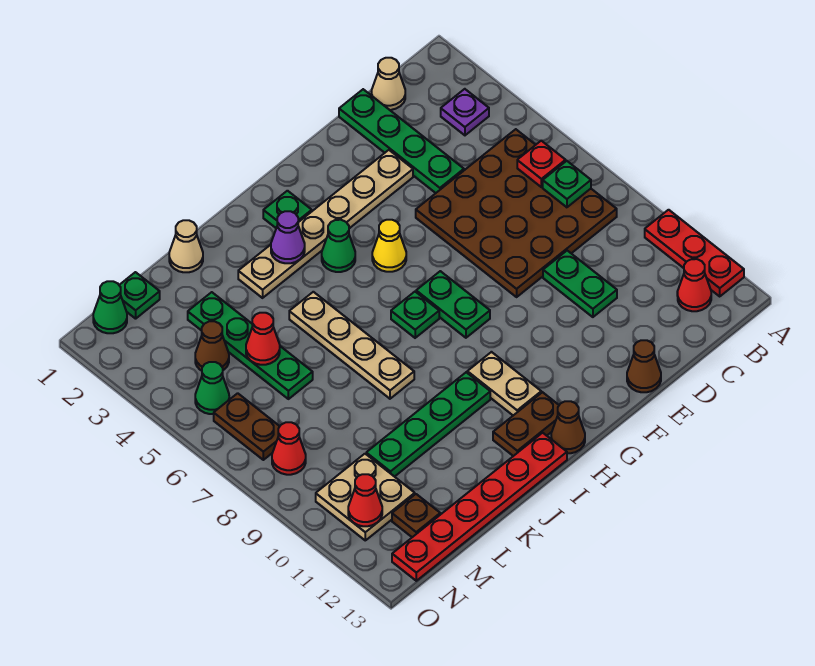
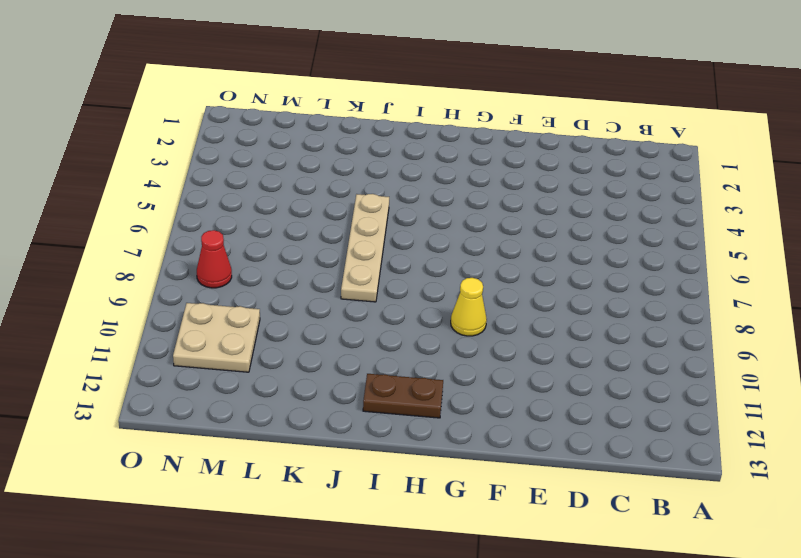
yellow cone G9 level 1 -> yellow cone G5 level 1
none -> red plate A10:A12 level 1
none -> purple plate B3 level 1
none -> brown plate B5:E8 level 1
none -> red cone B12 level 1

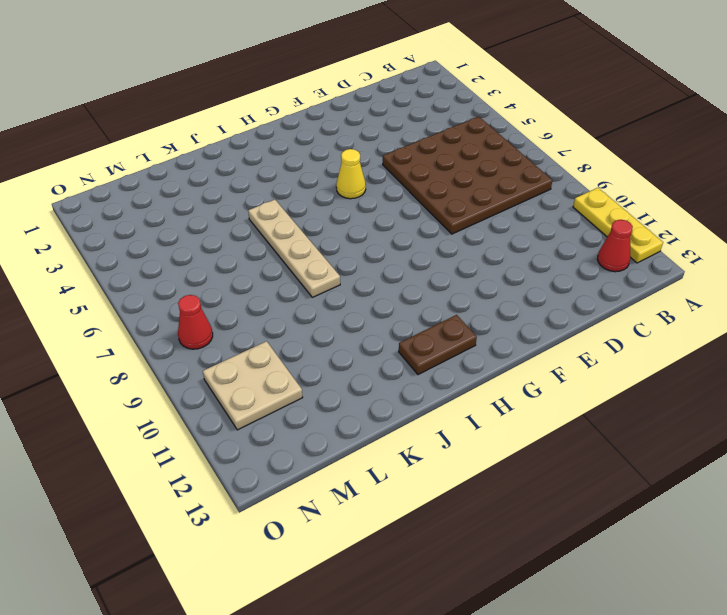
yellow plate A10:A12 level 1 -> red plate A10:A12 level 1
none -> purple plate B3 level 1
none -> tan cone C1 level 1
none -> green plate D1:D4 level 1
none -> green plate D9:D10 level 1

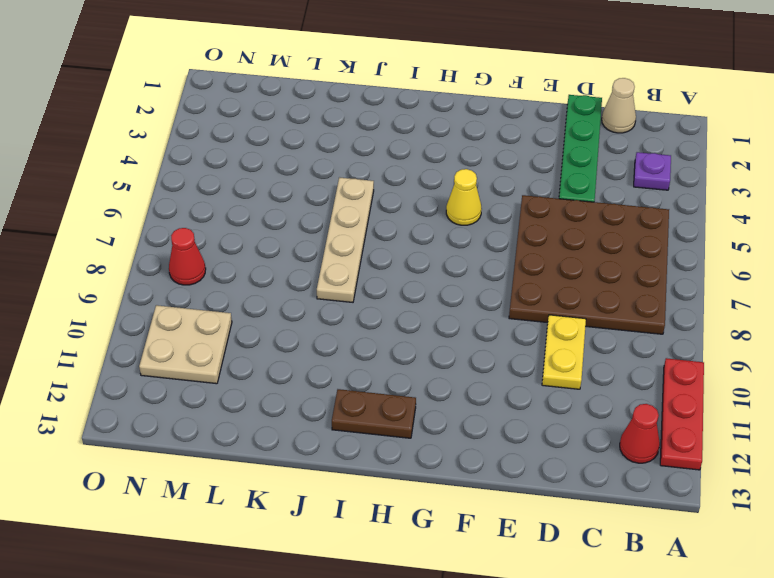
yellow plate D9:D10 level 1 -> green plate D9:D10 level 1
none -> tan plate E3:J3 level 1
none -> brown cone E13 level 1
none -> green plate G7:G8 level 1
none -> green plate H2 level 1

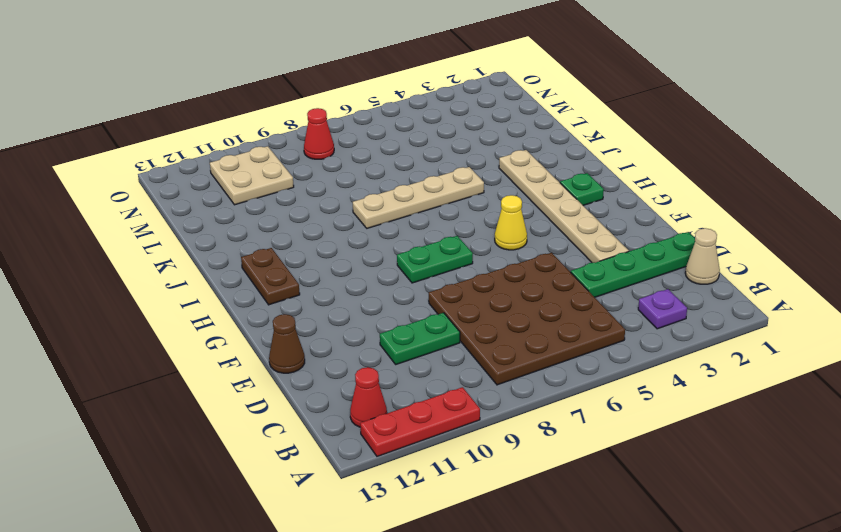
none -> green cone H4 level 1
none -> green plate H7 level 1
none -> tan plate H10:H11 level 1
none -> brown cone H13 level 1

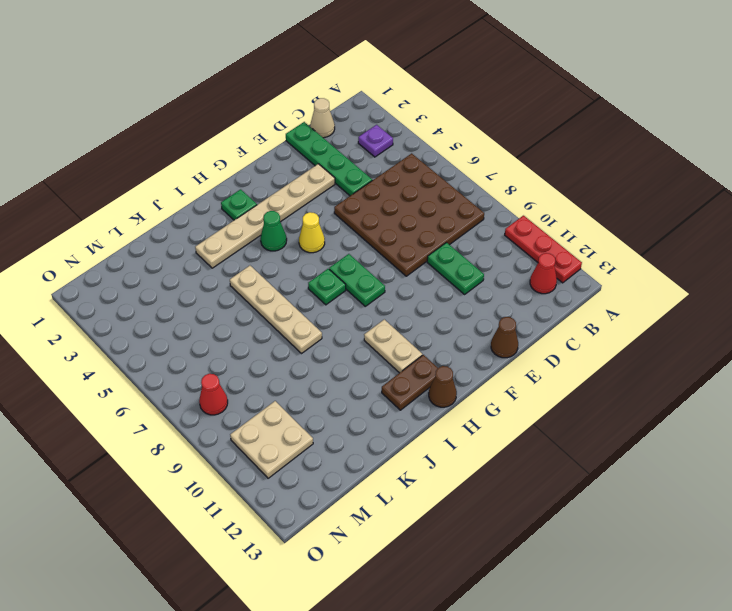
none -> green plate I10:L10 level 1
none -> red plate I13:N13 level 1
none -> tan cone K1 level 1
none -> green plate L3:L6 level 1

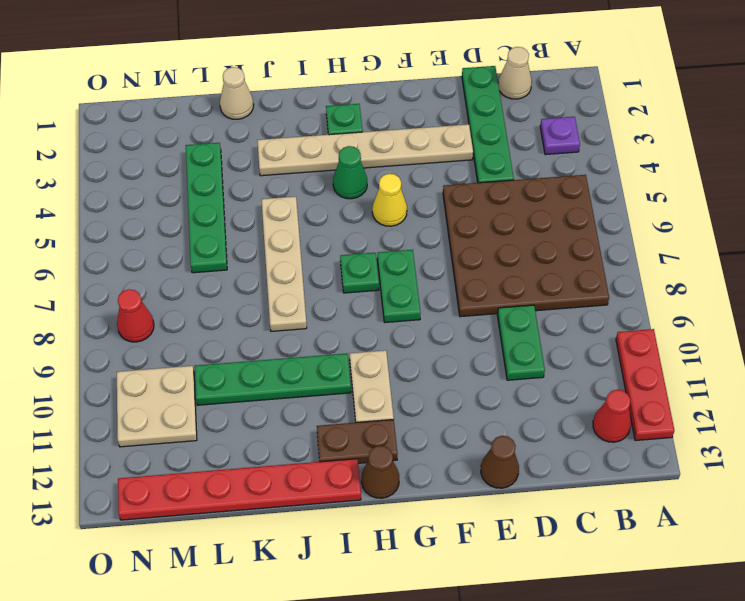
none -> green plate M1 level 1
none -> brown cone M4 level 1
none -> brown plate M12 level 1
none -> green cone N1 level 1

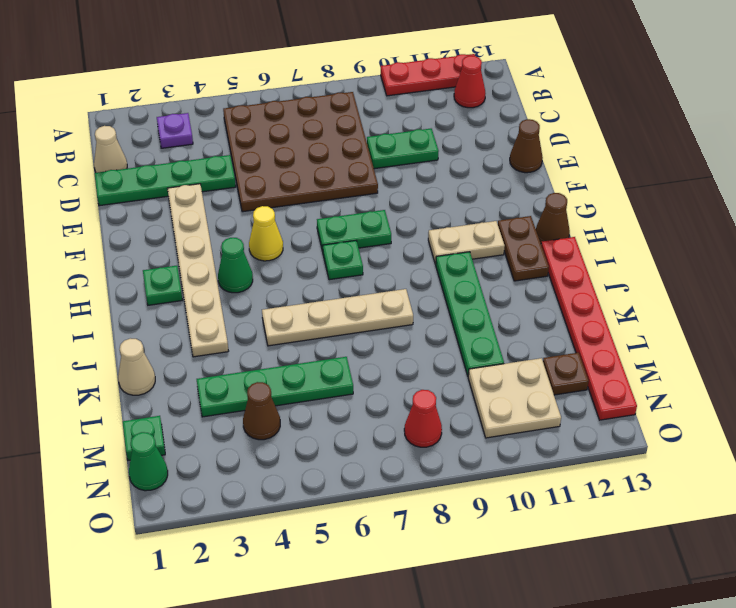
none -> green cone N5 level 1
none -> brown plate N6:N7 level 1
none -> red plate B6 level 2
none -> green plate B7 level 2

